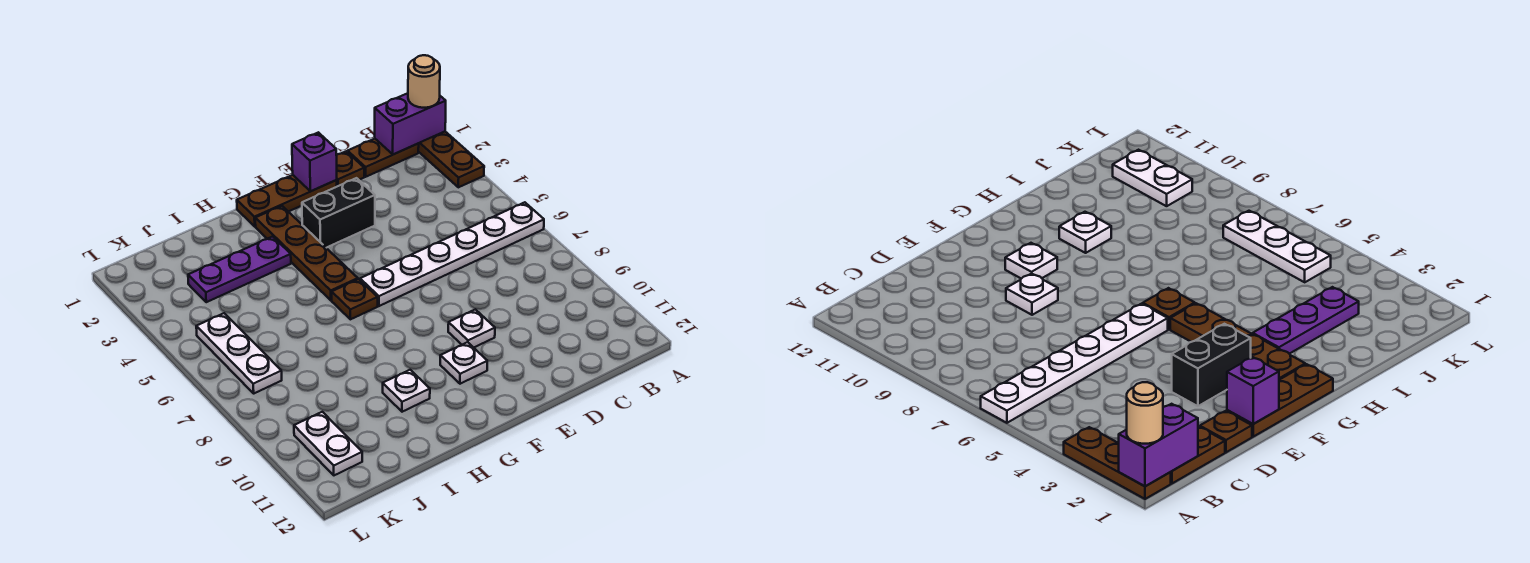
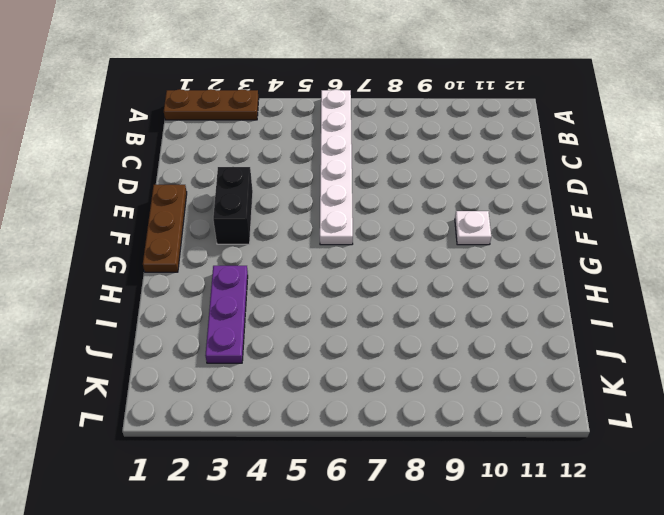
none -> brown plate B1:C1 level 1
none -> brown plate D1 level 1
none -> white plate E9 level 1

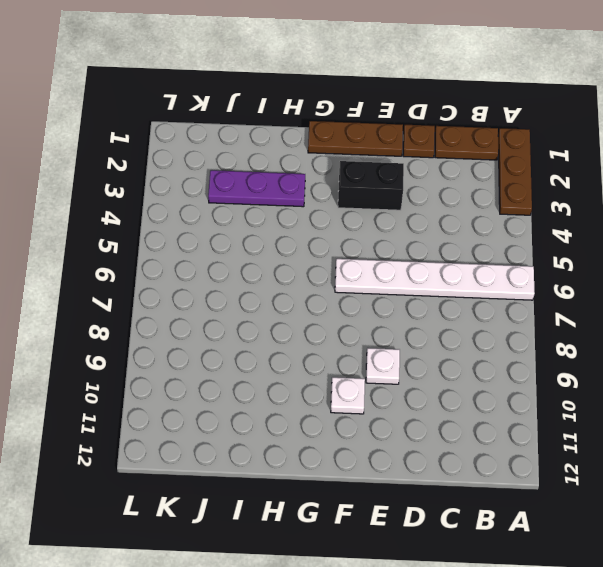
none -> brown plate G2:G5 level 1
none -> brown plate G6 level 1
none -> white plate H10 level 1

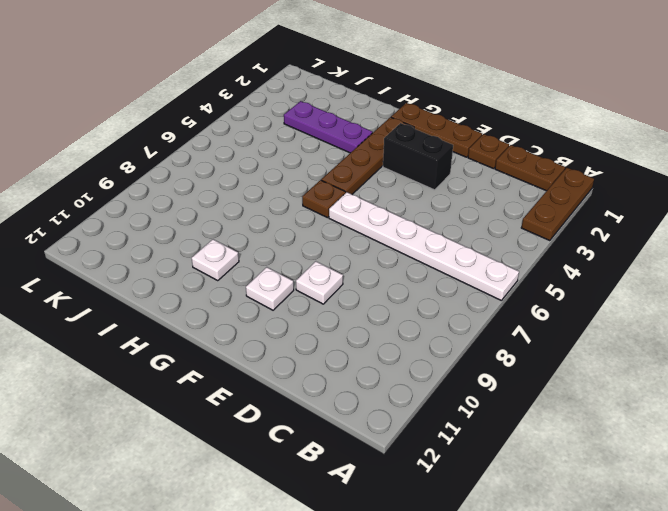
none -> white plate K5:K7 level 1
none -> white plate K10:K11 level 1
none -> purple brick A1:B1 level 2

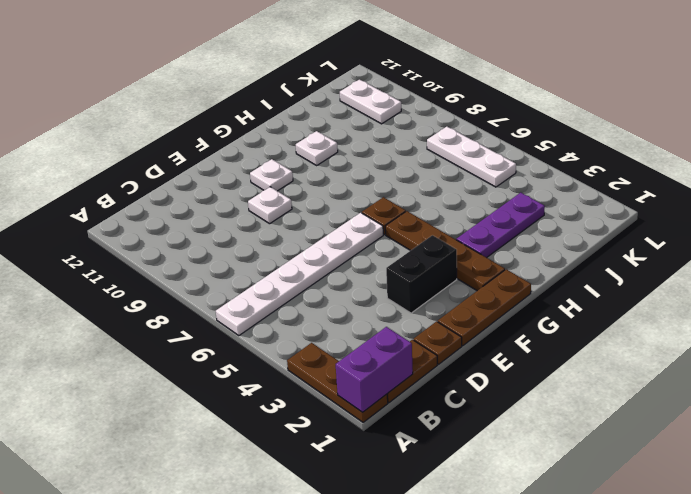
none -> purple brick E1 level 2
none -> tan round brick A1 level 3

